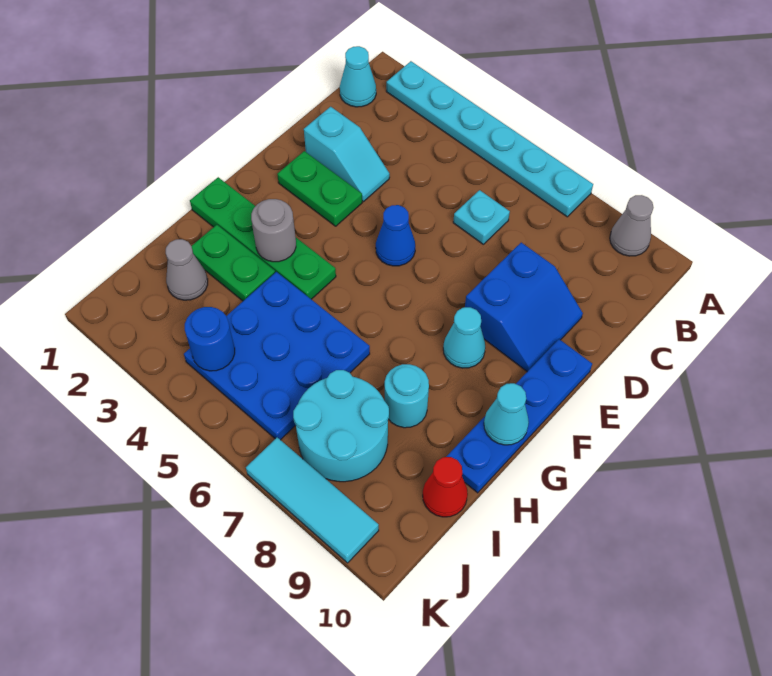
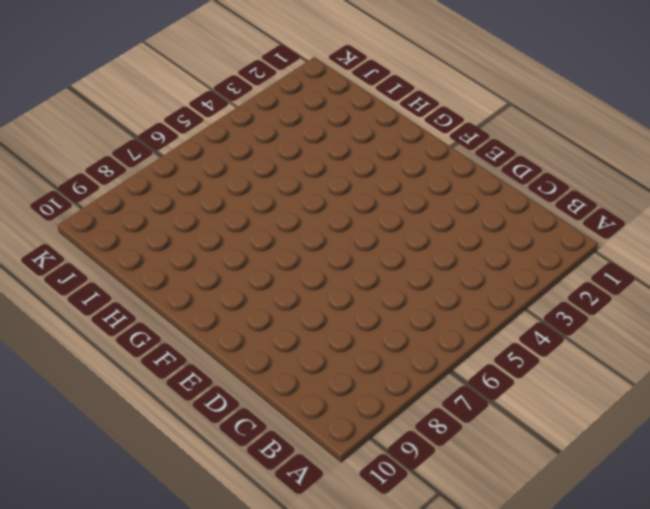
none -> cyan plate A2:A7 level 1
none -> grey cone A9 level 1
none -> cyan cone B1 level 1

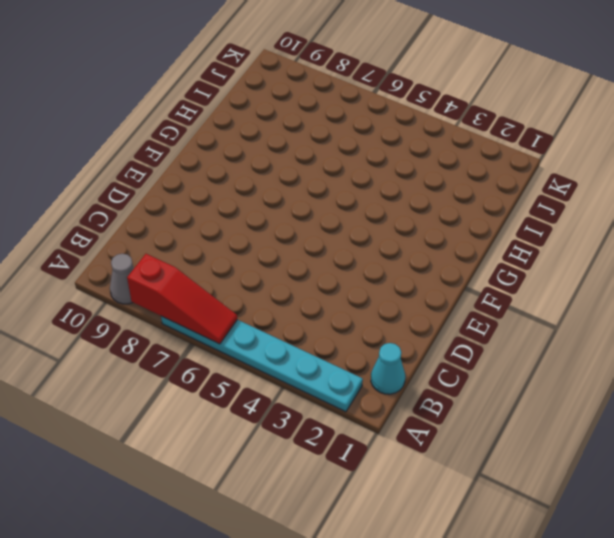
red slope A6:A8 level 2 top 8 -> none
none -> cyan plate C6 level 1
none -> cyan slope D2:D3 level 1 top 2
none -> blue slope D8:E9 level 1 top 8

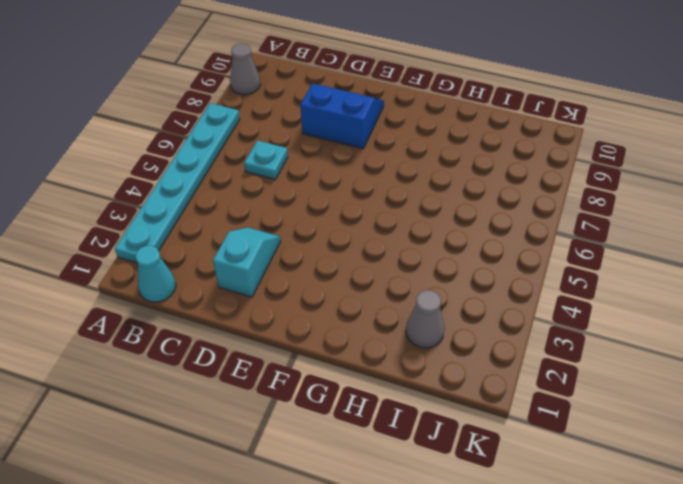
none -> green plate E2:E3 level 1
none -> blue cone E5 level 1
none -> blue plate E10:H10 level 1

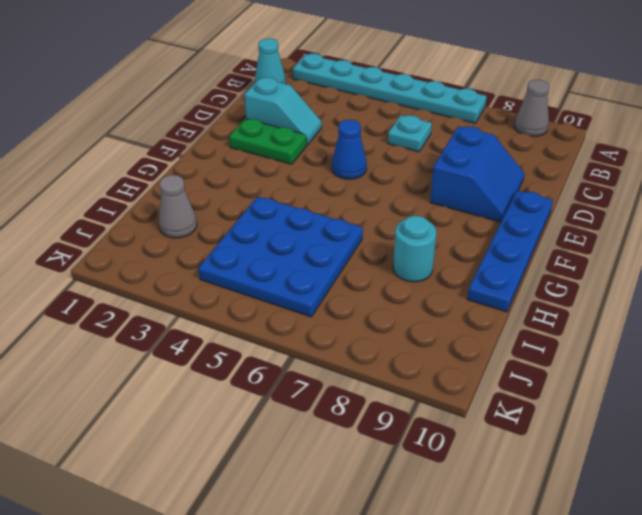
none -> cyan cone F8 level 1
none -> green plate G1:G4 level 1
none -> green plate H2:H3 level 1

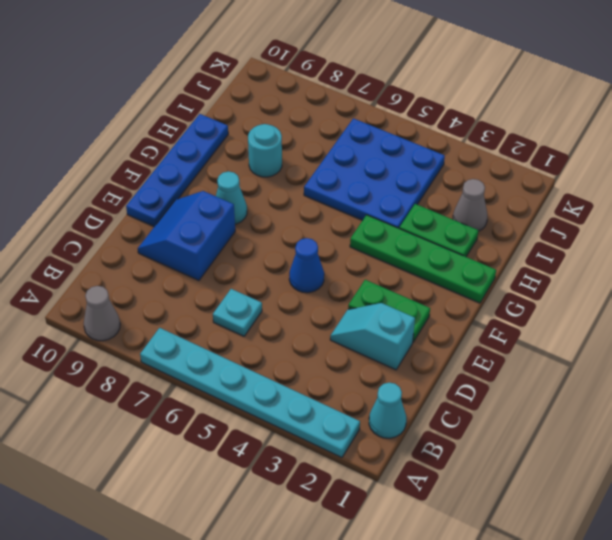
none -> cyan round brick I7:J8 level 1
none -> red cone I10 level 1
none -> cyan tile K7:K9 level 1

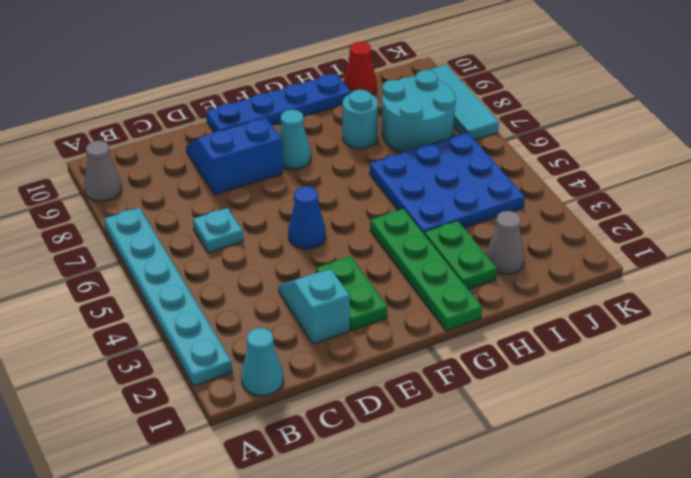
none -> grey round brick G3 level 2
none -> cyan cone G10 level 2
none -> blue round brick J4 level 2

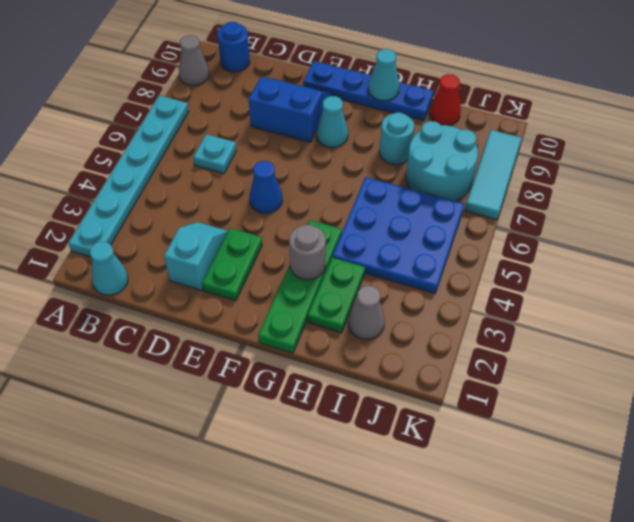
blue round brick B10 level 1 -> blue round brick J4 level 2

